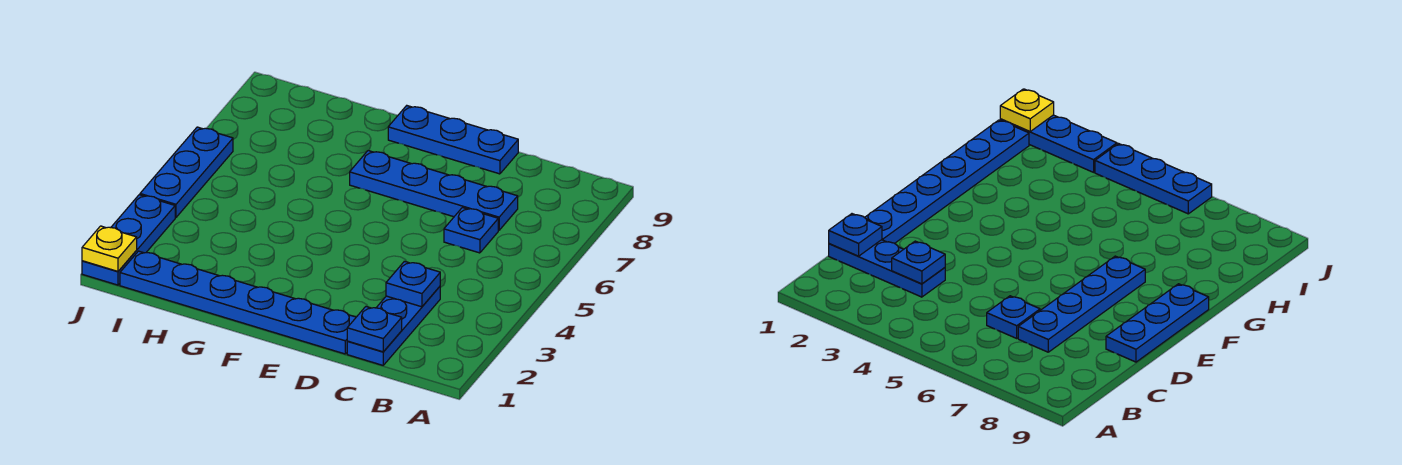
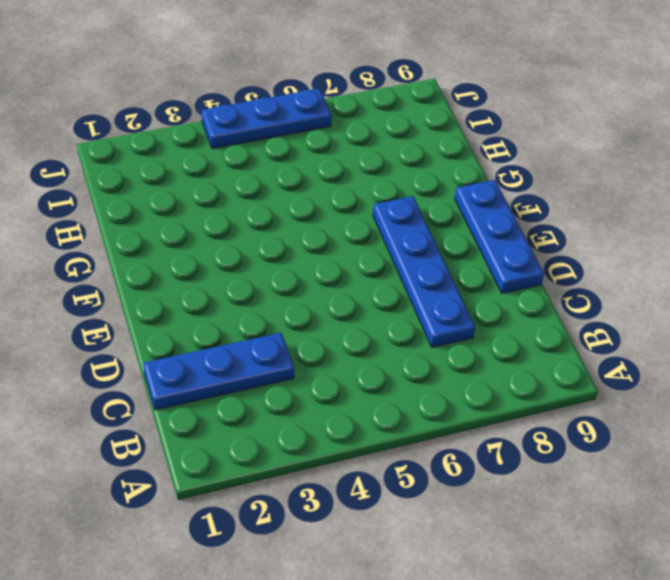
none -> blue plate C6 level 1
none -> blue plate D1:I1 level 1

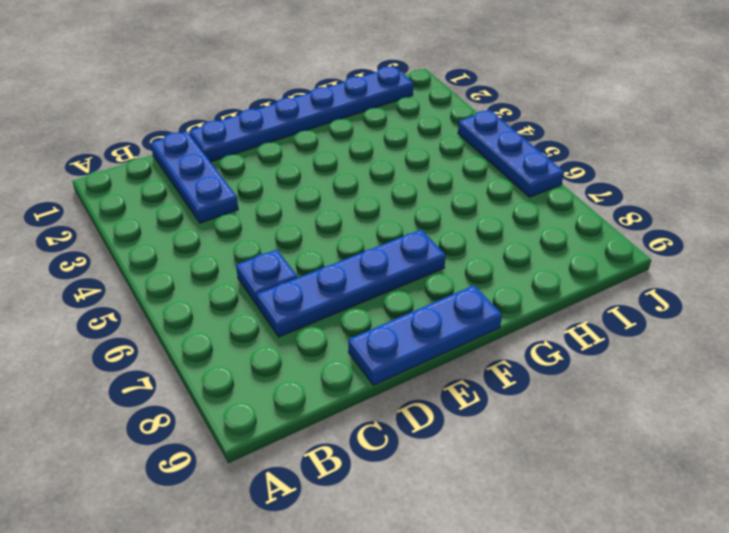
none -> blue plate J1:J3 level 1
none -> blue plate C1 level 2

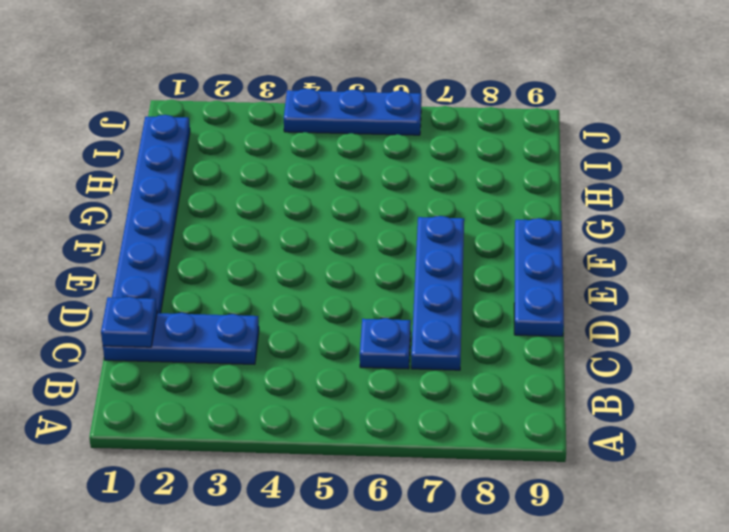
none -> blue plate J1:J3 level 1
none -> blue plate C3 level 2

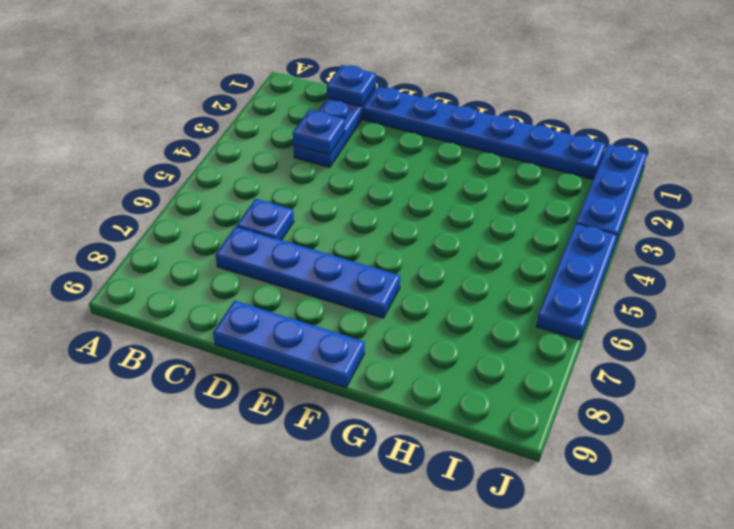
none -> yellow plate J1 level 2

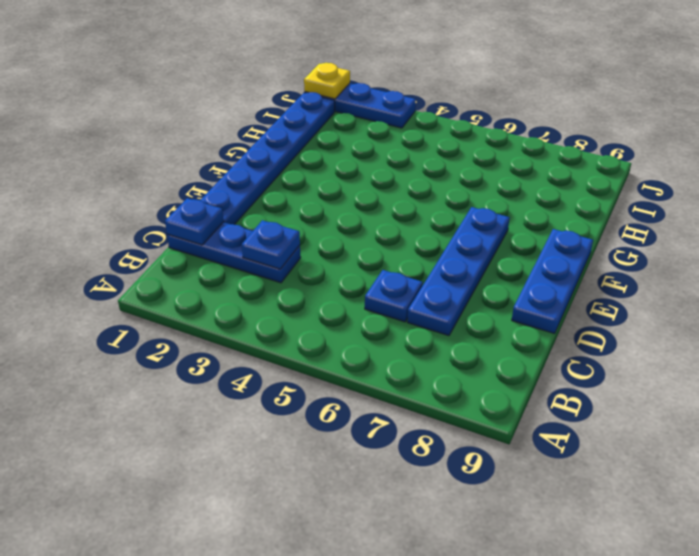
none -> blue plate J4:J6 level 1

